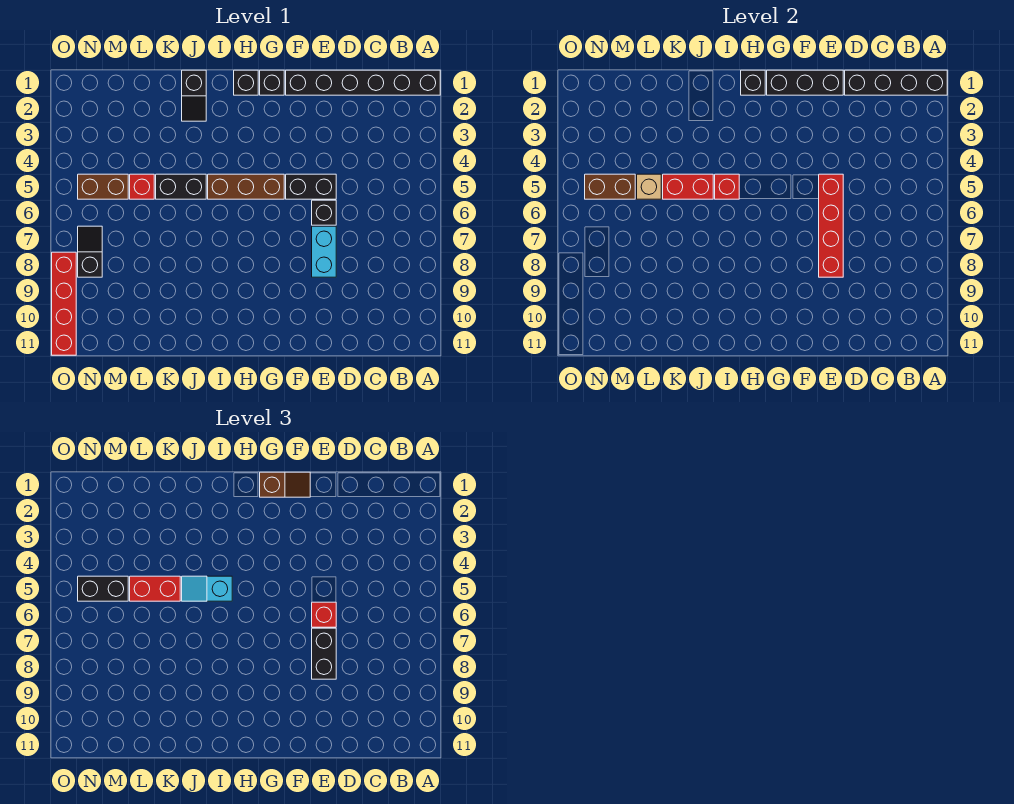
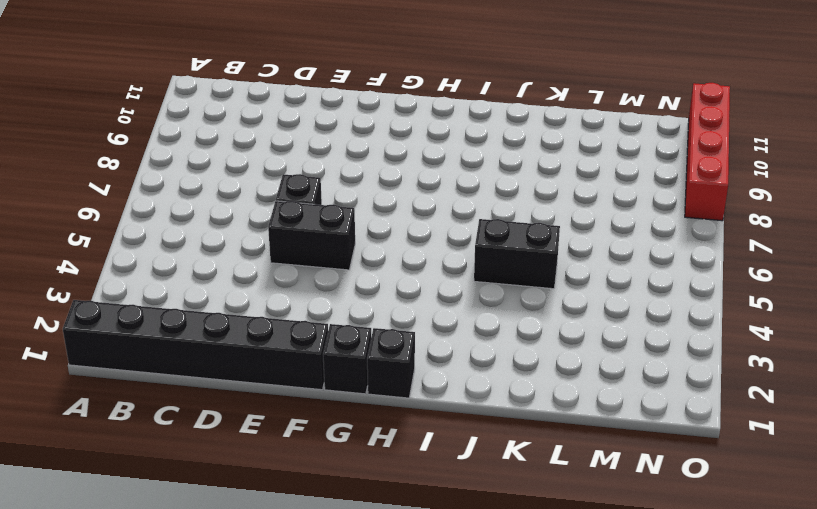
none -> cyan brick E7:E8 level 1
none -> brown brick G5:I5 level 1
none -> black slope J1:J2 level 1 top 1

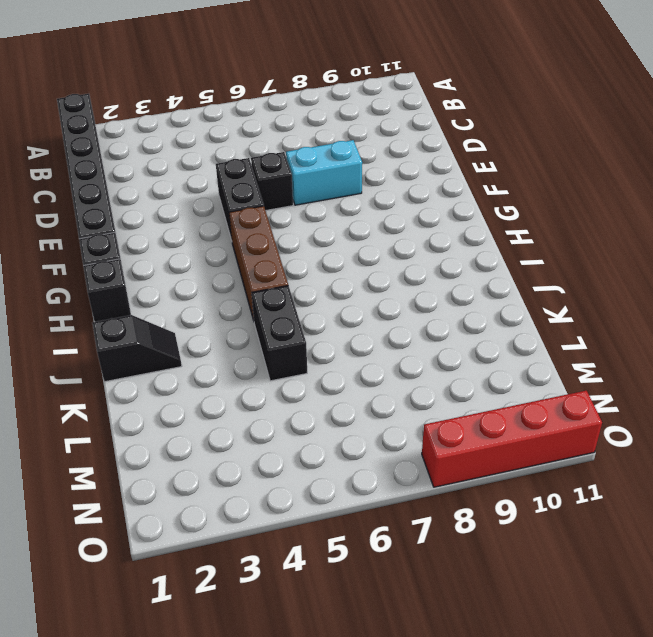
none -> red brick L5 level 1
none -> brown brick M5:N5 level 1
none -> black slope N7:N8 level 1 top 8

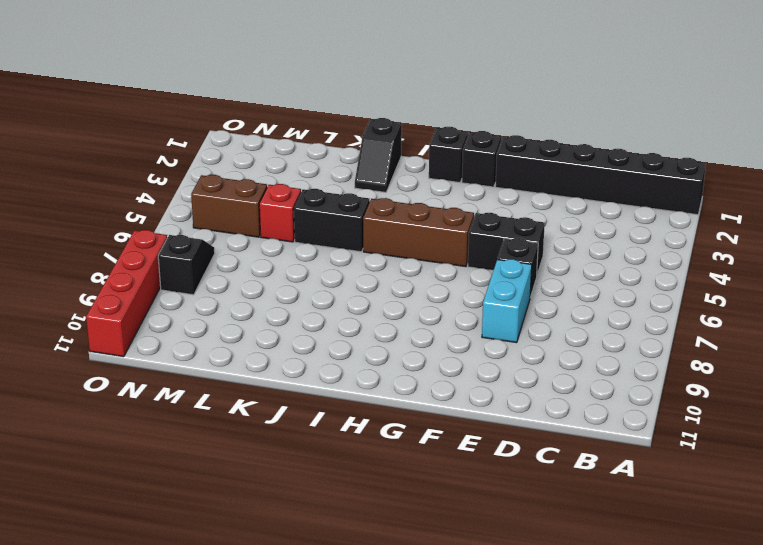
none -> black brick A1:D1 level 2
none -> black brick E1:G1 level 2
none -> red brick E5:E8 level 2

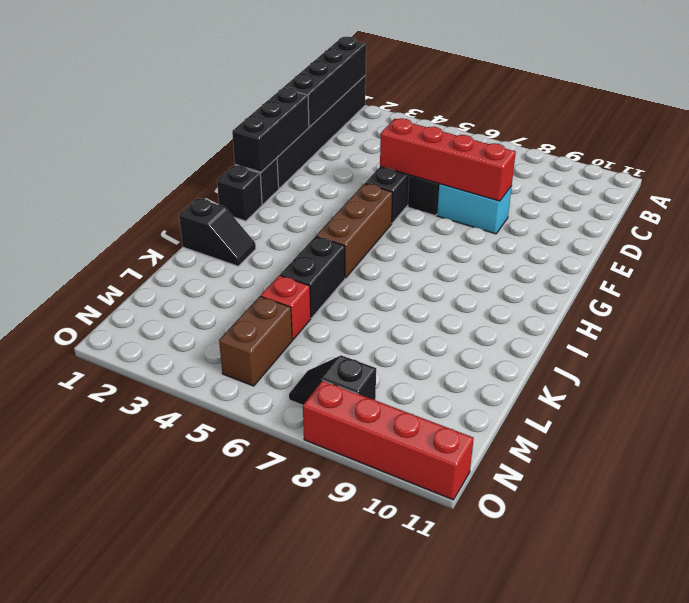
none -> black brick H1 level 2
none -> red brick I5 level 2
none -> red brick J5:K5 level 2

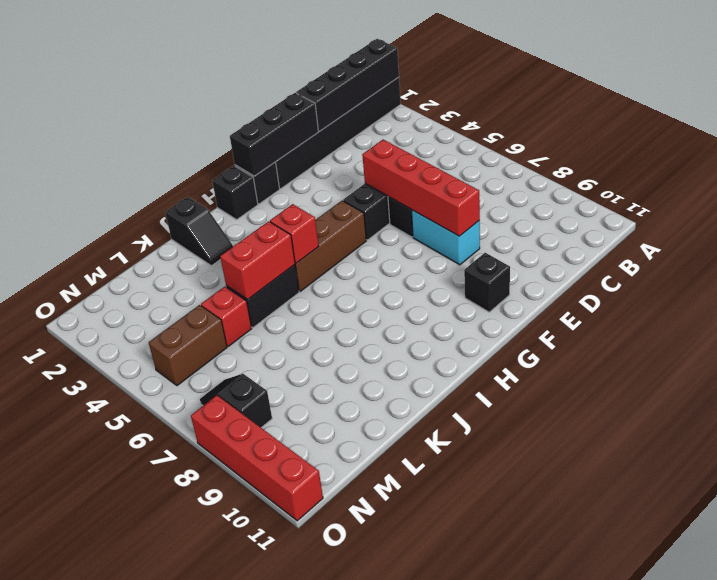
black brick F10 level 1 -> black brick H1 level 2
none -> tan brick L5 level 2
none -> brown brick M5:N5 level 2
none -> red brick E6 level 3

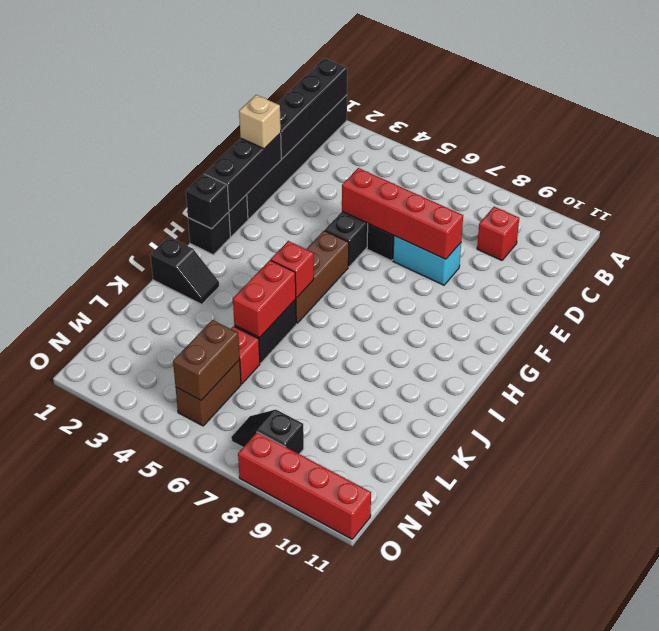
red brick C9 level 1 -> red brick E6 level 3
tan brick E1 level 3 -> tan brick L5 level 2
none -> black brick E7:E8 level 3
none -> brown slope F1:G1 level 3 top G
none -> cyan slope I5:J5 level 3 top I

